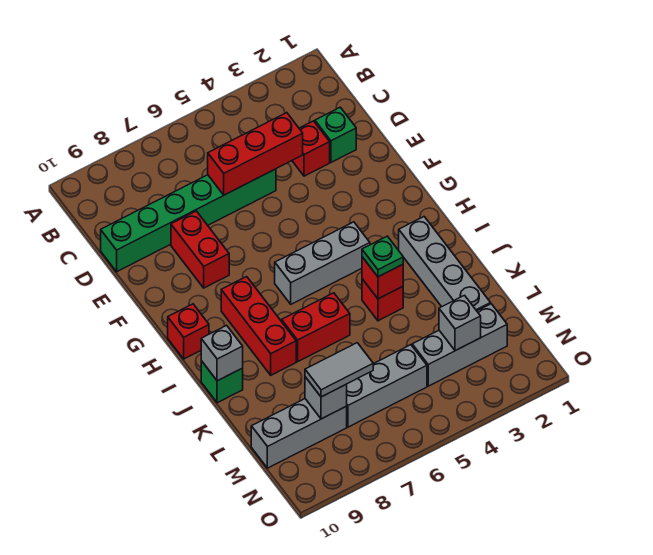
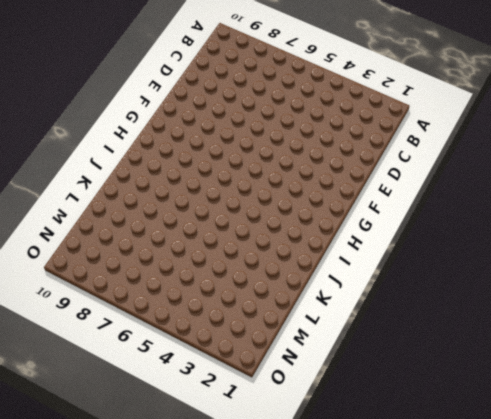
none -> green brick D2 level 1
none -> red brick D3 level 1
none -> green brick D5:D10 level 1

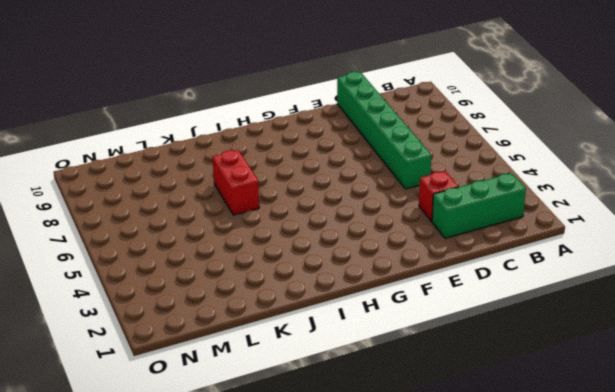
green brick B2:D2 level 1 -> green brick D2 level 1
none -> red brick E8:F8 level 1
none -> grey brick H4:H6 level 1
none -> red brick H8:J8 level 1

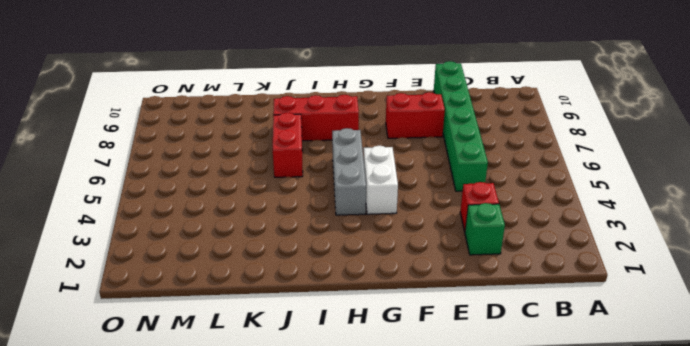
white brick G4:G5 level 1 -> none
none -> red brick H10 level 1
none -> grey brick I2:L2 level 1
none -> red brick J4 level 1

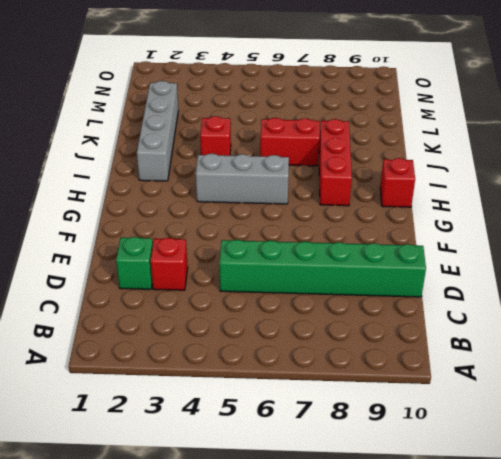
none -> red brick E8:F8 level 1
none -> green brick J10 level 1
none -> grey brick M2:M4 level 1

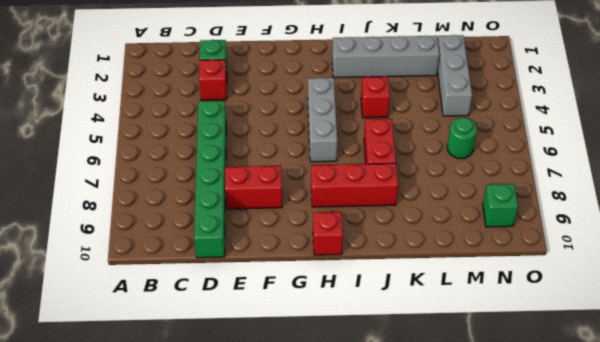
green round brick M6 level 1 -> grey brick M5:M7 level 1
green brick N9 level 1 -> green brick J10 level 1
none -> grey brick M8:M10 level 1
none -> red brick D4:D6 level 2
none -> red brick J4 level 2

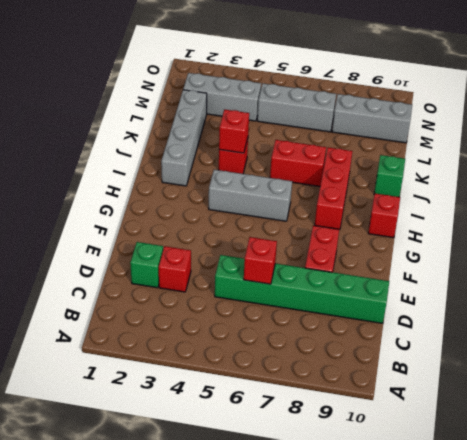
red brick D6 level 2 -> red brick D4:D6 level 2
none -> grey brick J10 level 2
none -> grey brick M3 level 2
none -> grey brick M8 level 2

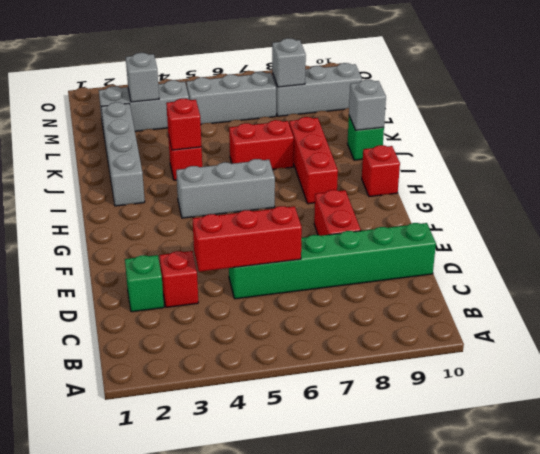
none -> green plate J4 level 3
none -> grey tile M7:M8 level 3

